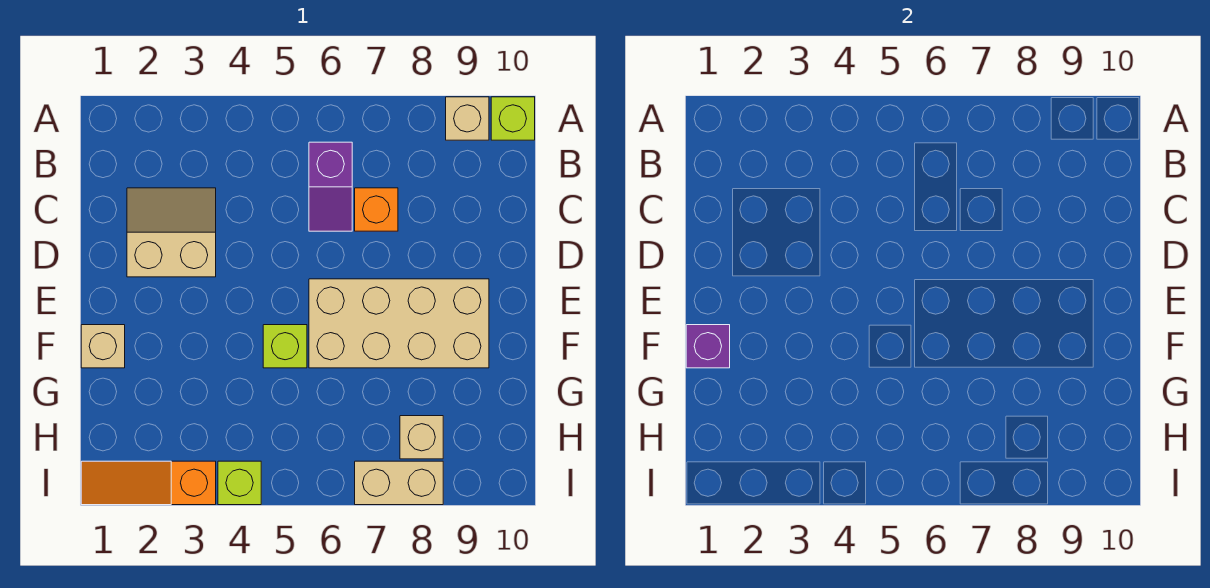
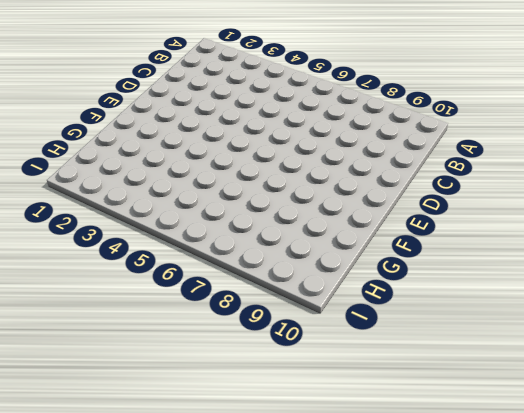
none -> tan brick A9 level 1
none -> lime brick A10 level 1
none -> purple slope B6:C6 level 1 top B

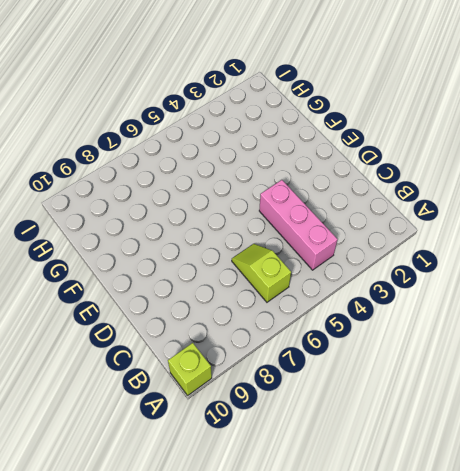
pink brick B4:D4 level 1 -> none
lime slope B6:C6 level 1 top B -> purple slope B6:C6 level 1 top B
none -> tan brick A9 level 1
none -> tan slope C2:D3 level 1 top D
none -> orange brick C7 level 1

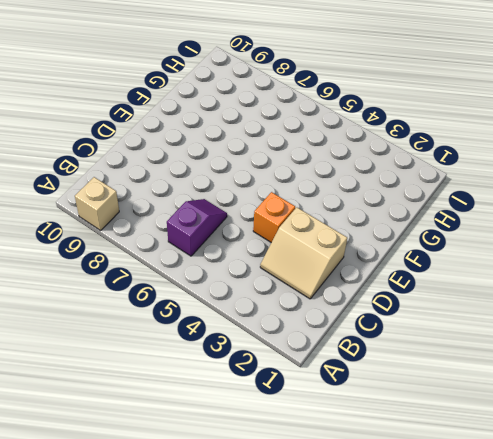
orange brick D4 level 1 -> orange brick C7 level 1
none -> lime brick A10 level 1
none -> tan brick E6:F9 level 1
none -> tan brick F1 level 1

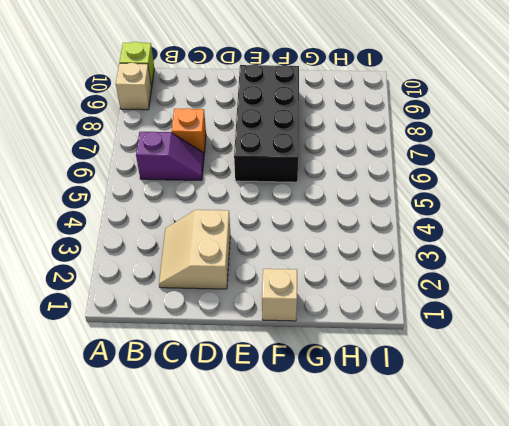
black brick E6:F9 level 1 -> tan brick E6:F9 level 1
none -> lime brick F5 level 1
none -> tan brick H8 level 1
none -> orange slope I1:I3 level 1 top 3

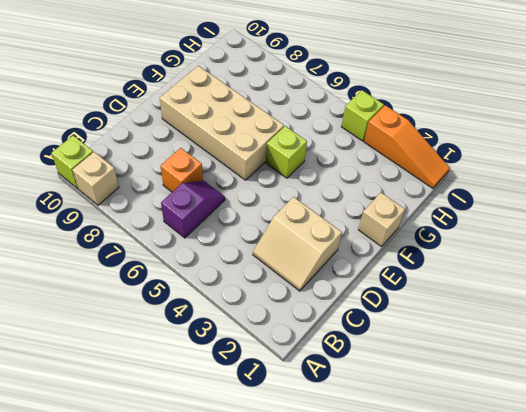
none -> tan brick H8 level 1
none -> tan brick I7:I8 level 1
none -> purple brick F1 level 2

